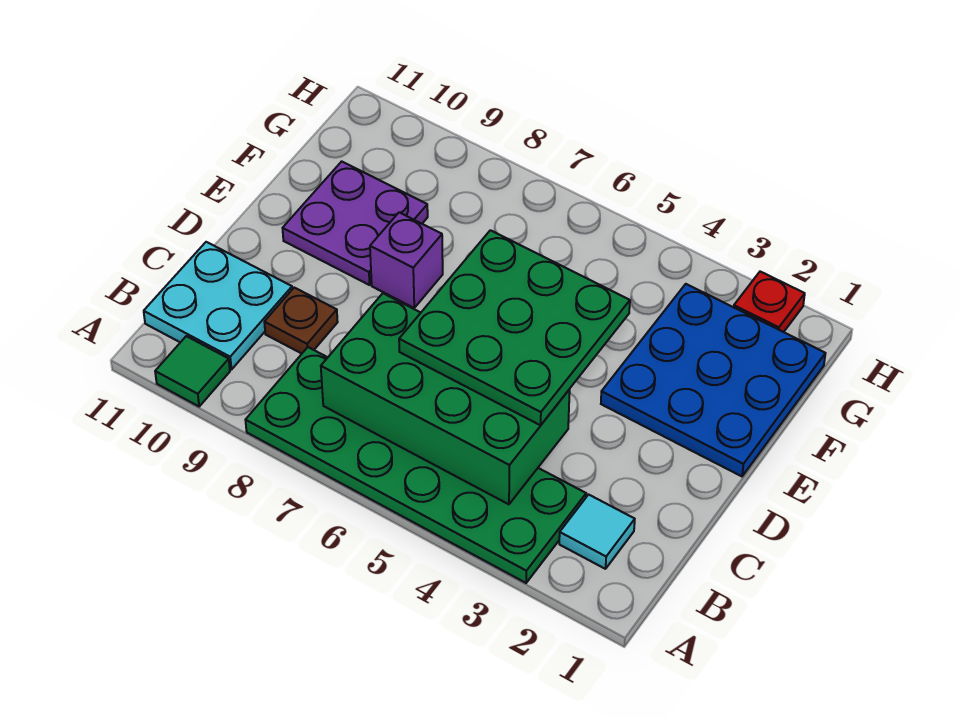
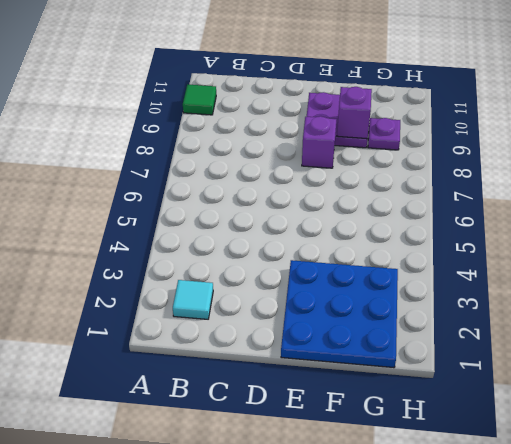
purple brick F9 level 2 -> none
purple plate G9 level 1 -> none
none -> green plate A3:B8 level 1
none -> cyan plate B10:C11 level 1

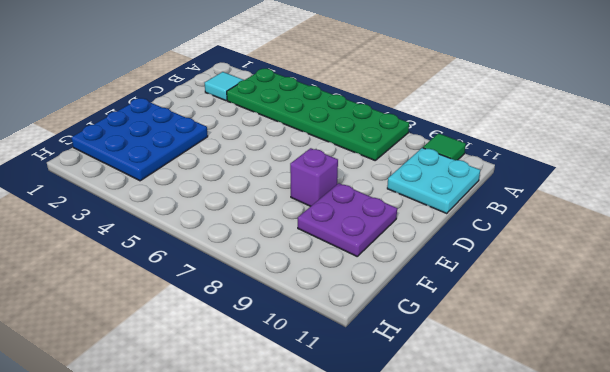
none -> brown plate C9 level 1
none -> red plate H2 level 1

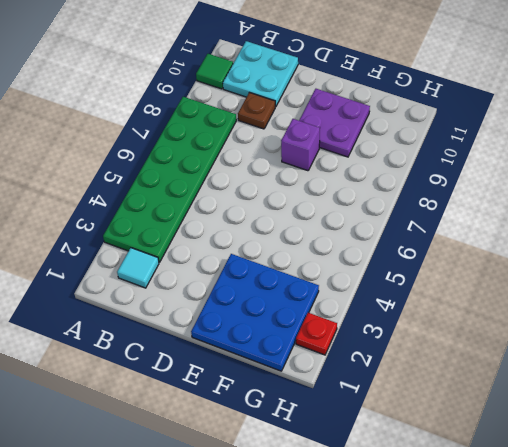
none -> green brick B4:C7 level 2
none -> green plate C4:E6 level 3

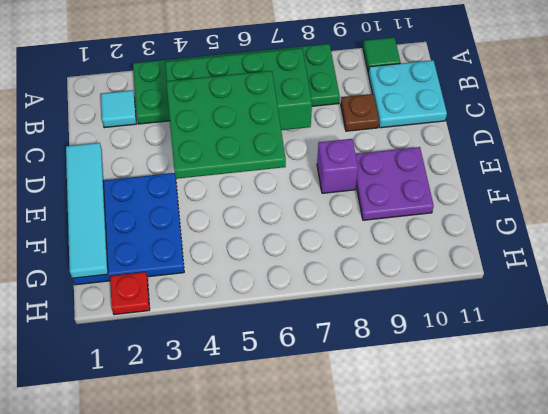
cyan tile D1:G1 level 2 -> none

